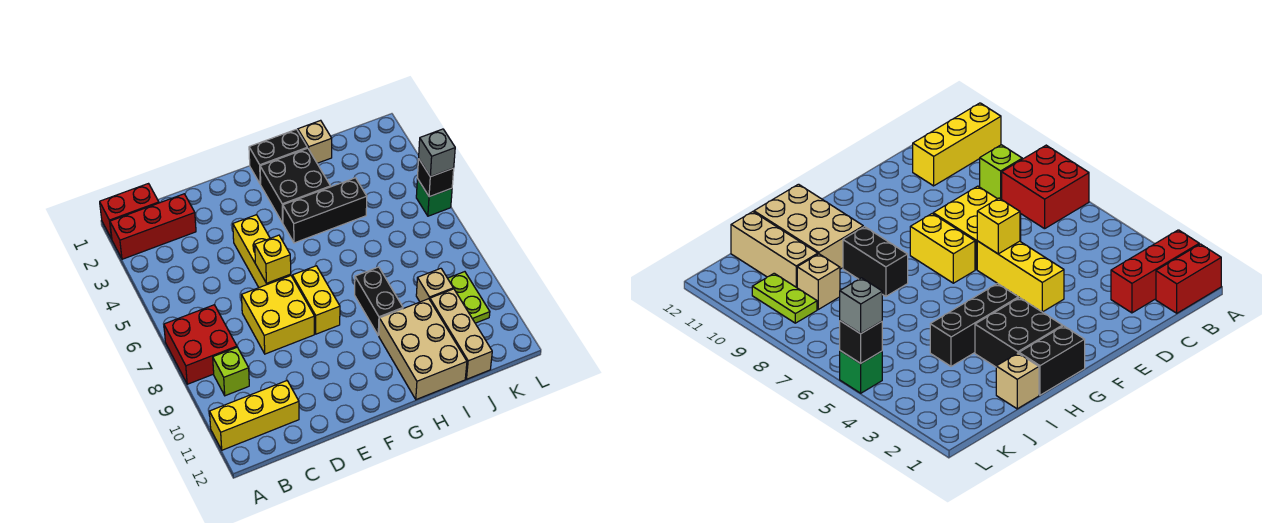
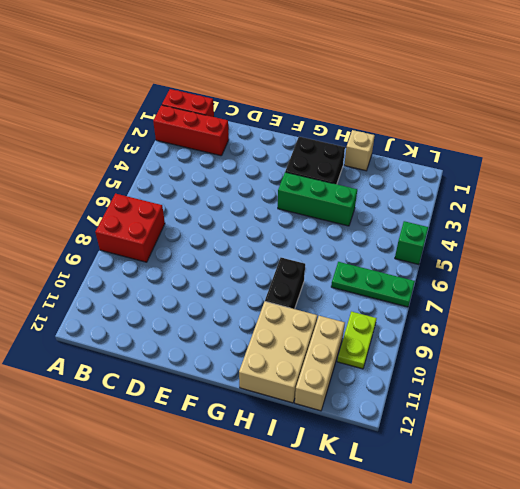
green brick G4:I4 level 1 -> black brick G4:I4 level 1
green plate J7:L7 level 1 -> none
none -> yellow brick A11:C11 level 1
none -> lime brick B9 level 1
none -> yellow brick D7:E8 level 1

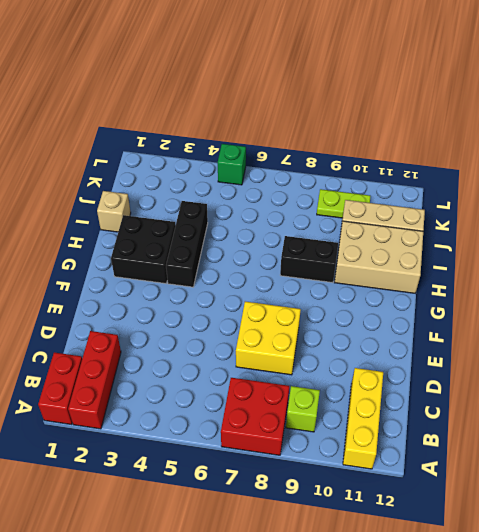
none -> yellow brick E4:E6 level 1
none -> yellow brick F7:F8 level 1
none -> black brick G1:H1 level 1

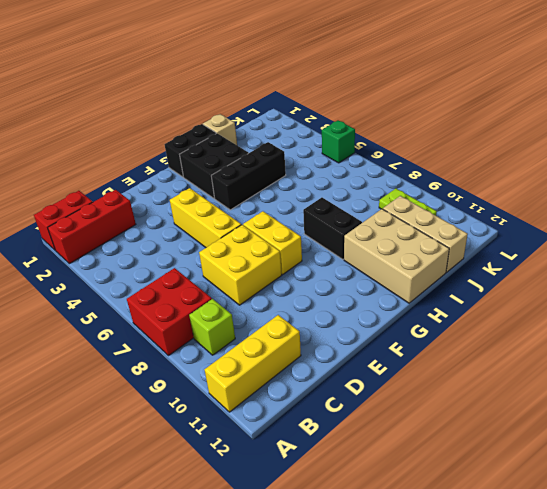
none -> tan brick J9 level 1
none -> yellow brick E6 level 2
none -> black brick L5 level 2

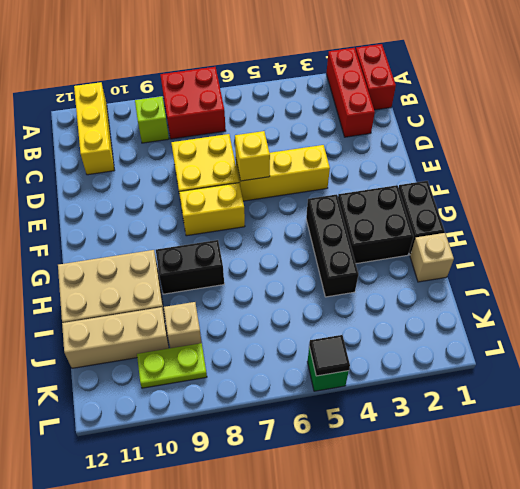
black tile L5 level 2 -> black brick L5 level 2
none -> grey brick L5 level 3

